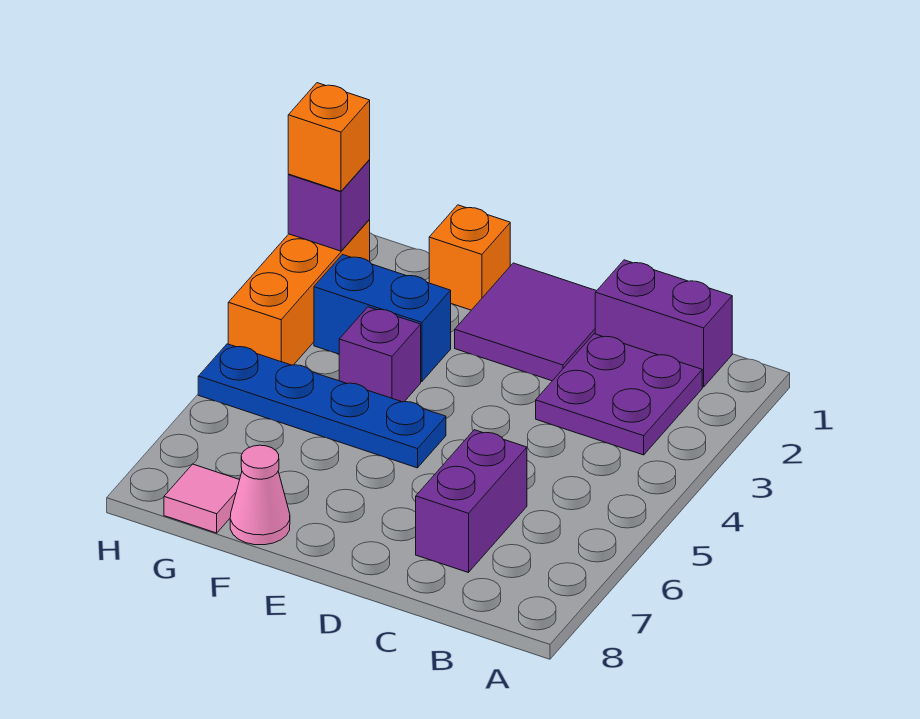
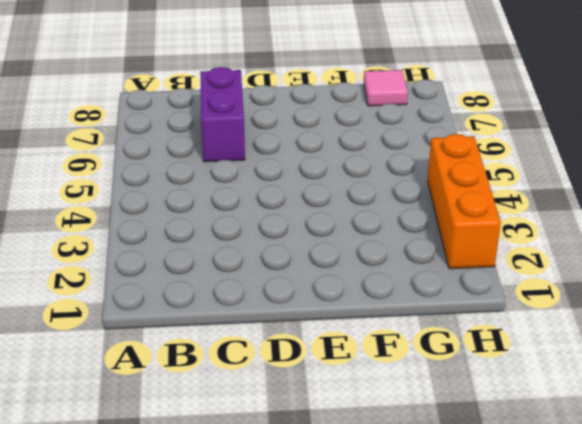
none -> purple brick B1:C1 level 1
none -> purple plate B2:C3 level 1
none -> purple tile D1:E2 level 1

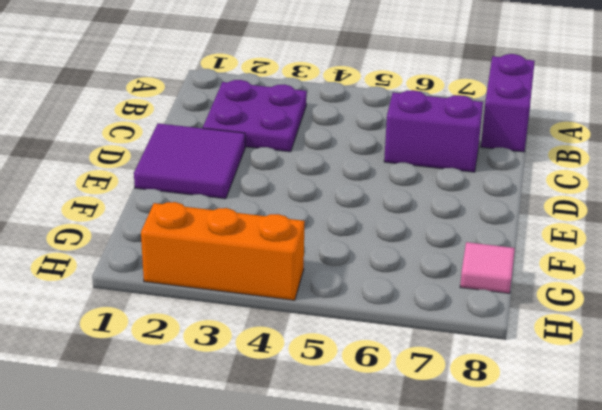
purple brick A8:B8 level 1 -> purple brick B1:C1 level 1
none -> blue plate E5:H5 level 1
none -> orange brick F1 level 1
none -> blue brick F3:G3 level 1

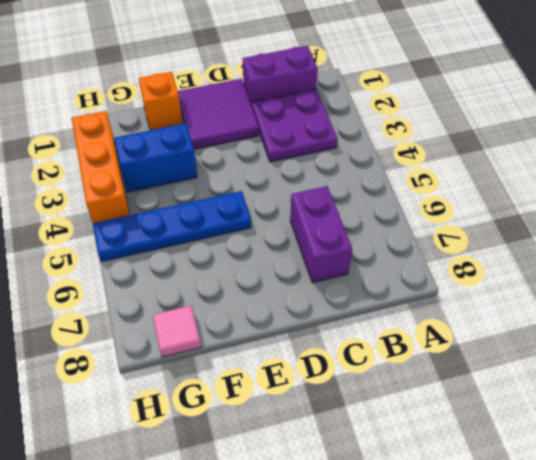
none -> purple brick F4 level 1
none -> pink cone F8 level 1
none -> purple brick H2 level 2

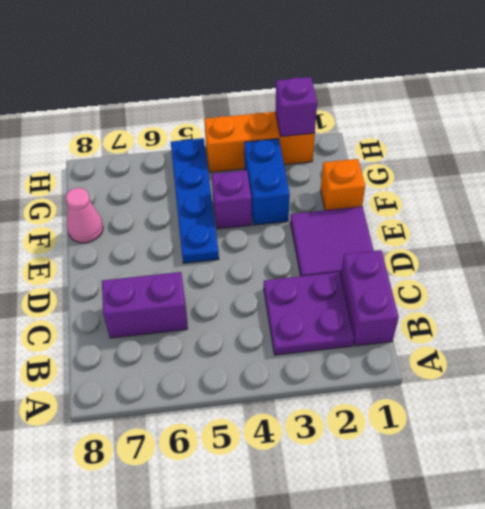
none -> pink tile G8 level 1
none -> orange brick H2 level 3

